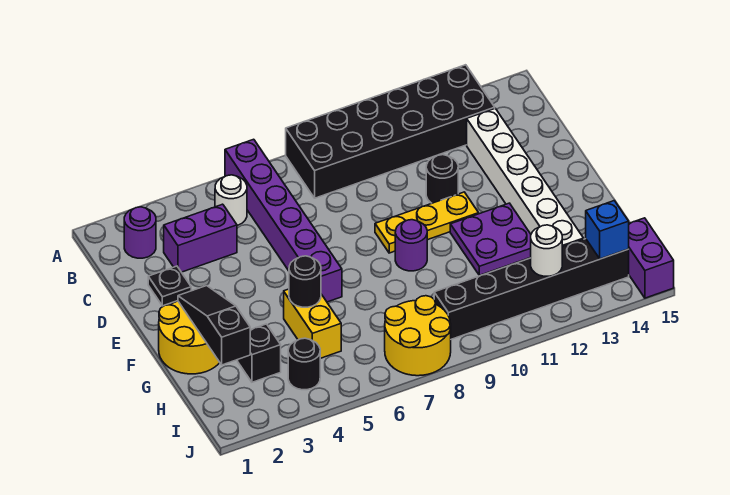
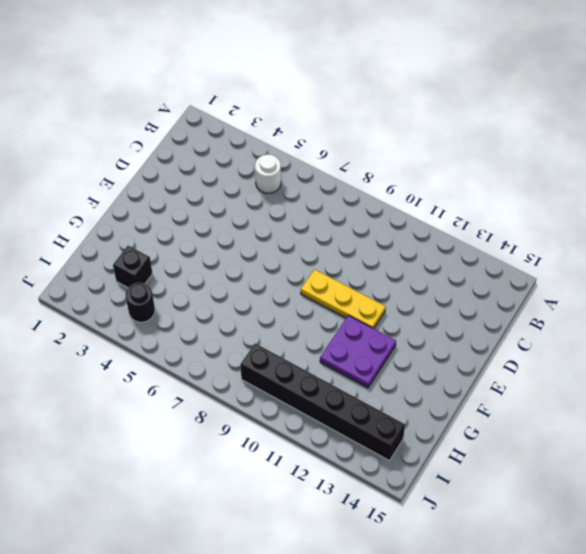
none -> purple brick A6:F6 level 1
none -> black brick A8:B13 level 1
none -> purple round brick B2 level 1

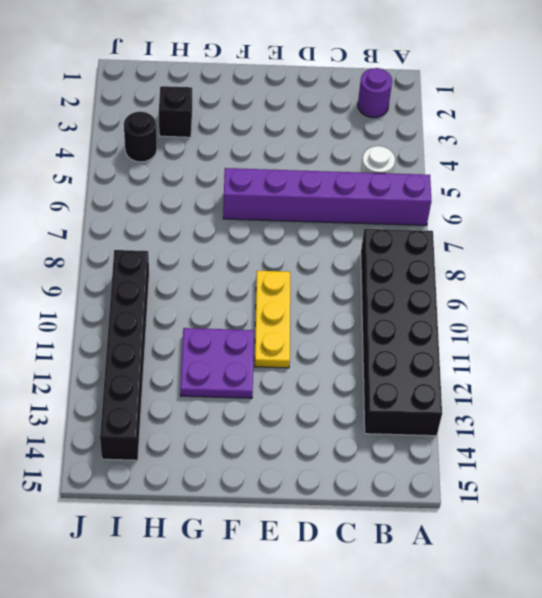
none -> purple brick C3:C4 level 1
none -> white brick C13:H13 level 1
none -> black plate D2 level 1

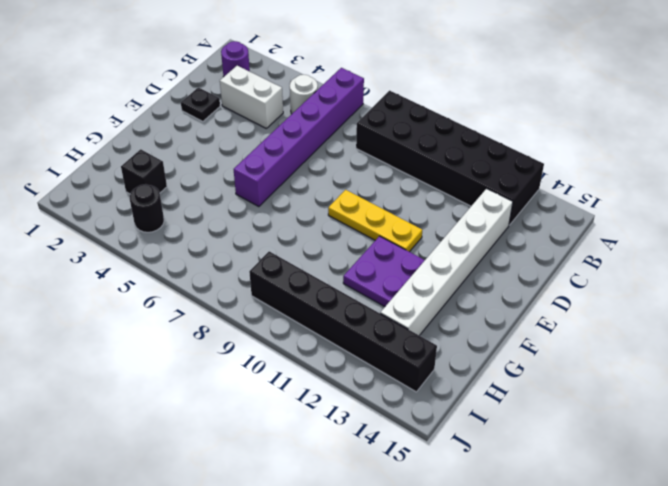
white brick C3:C4 level 1 -> purple brick C3:C4 level 1
none -> black round brick D11 level 1
none -> yellow round brick F1:G2 level 1
none -> purple round brick F9 level 1

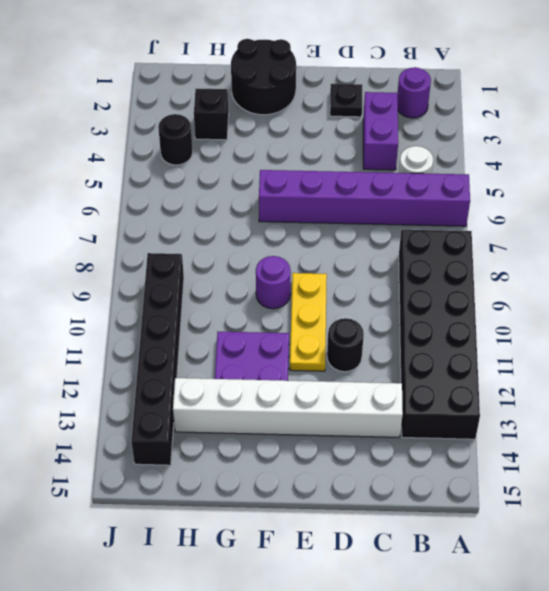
black round brick F1:G2 level 1 -> yellow round brick F1:G2 level 1
none -> yellow brick G5:H5 level 1
none -> yellow round brick I7:J8 level 1
none -> purple brick I15:J15 level 1

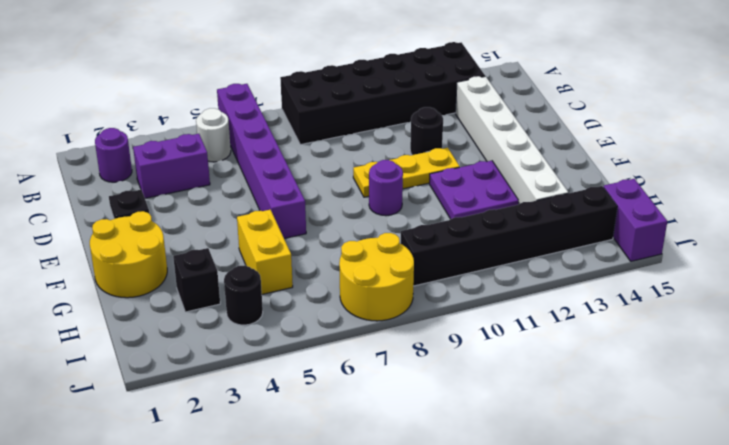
none -> black slope F2:H2 level 2 top H
none -> black round brick G5 level 2
none -> white round brick I12 level 2

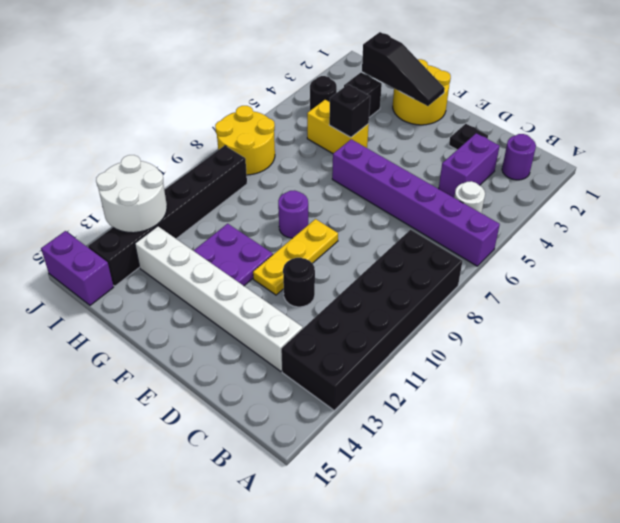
black brick G5 level 2 -> black round brick G5 level 2
white round brick I12:J13 level 2 -> white round brick I12 level 2
none -> blue brick I14 level 2

